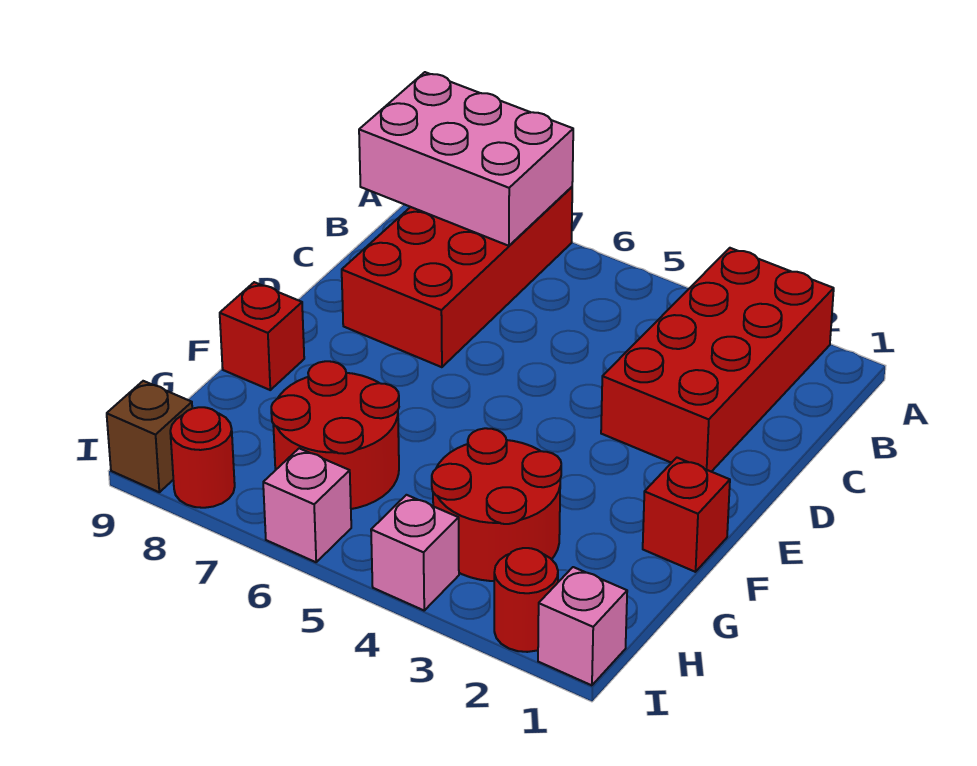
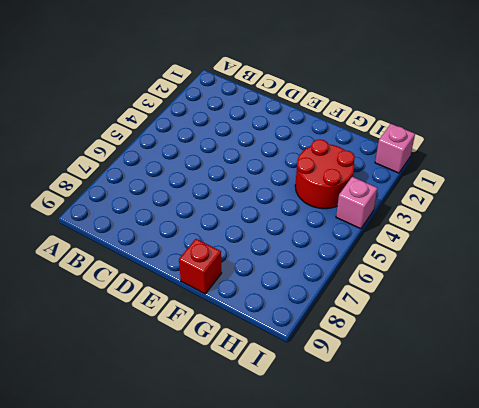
none -> red brick A2:D3 level 1
none -> red brick A7:D8 level 1
none -> red brick F1 level 1

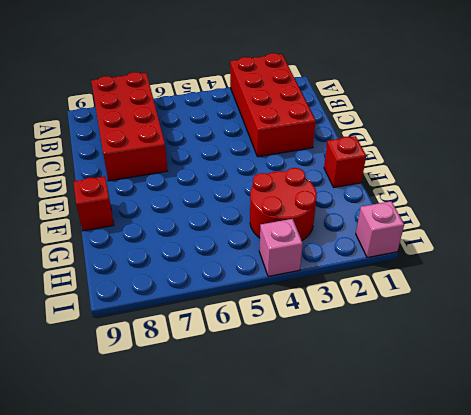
none -> red round brick G6:H7 level 1
none -> red round brick I2 level 1
none -> pink brick I6 level 1

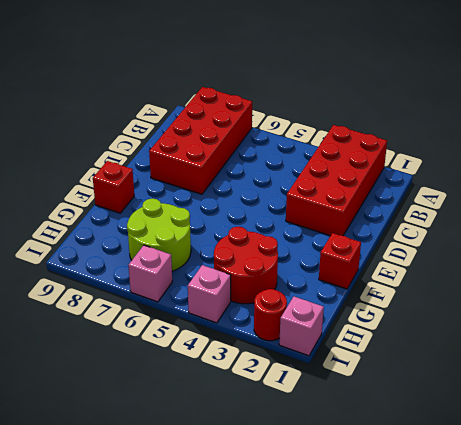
lime round brick G6:H7 level 1 -> red round brick G6:H7 level 1
none -> red round brick I8 level 1
none -> brown brick I9 level 1
none -> pink brick A7:B9 level 2

